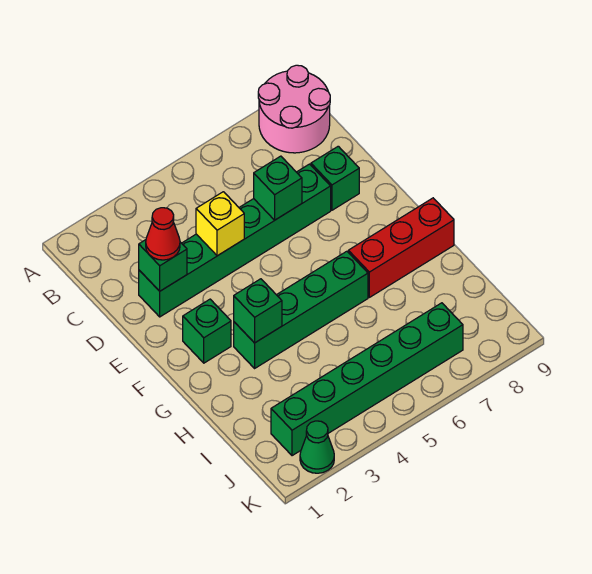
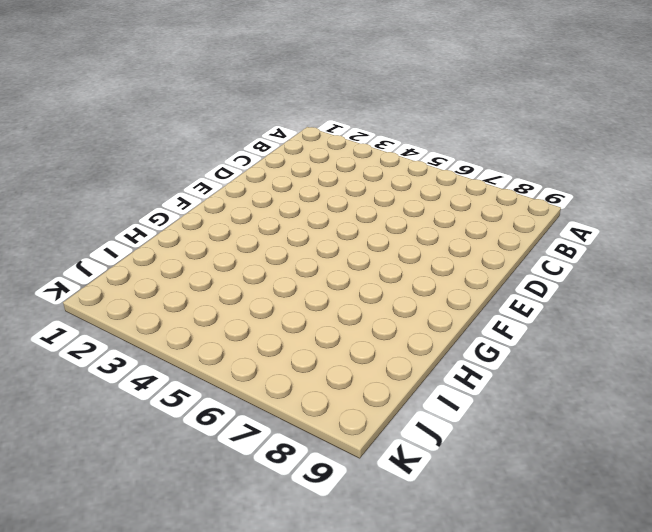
none -> pink round brick A8:B9 level 1
none -> green brick D2:D7 level 1
none -> green brick D8 level 1

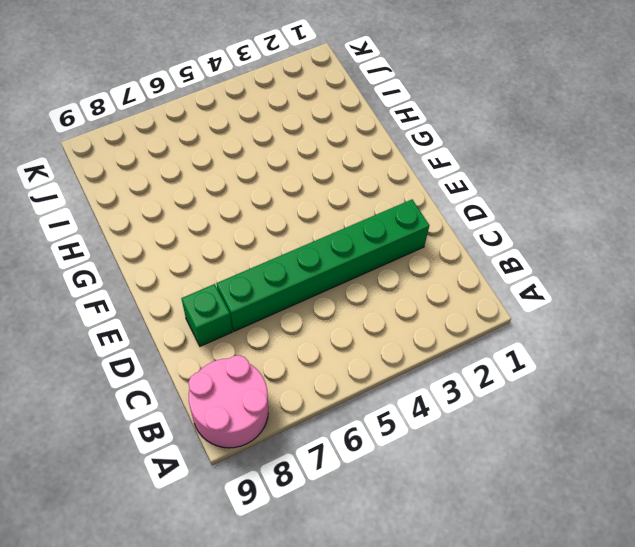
none -> green brick F2 level 1
none -> green brick G3:G6 level 1
none -> red brick G7:G9 level 1

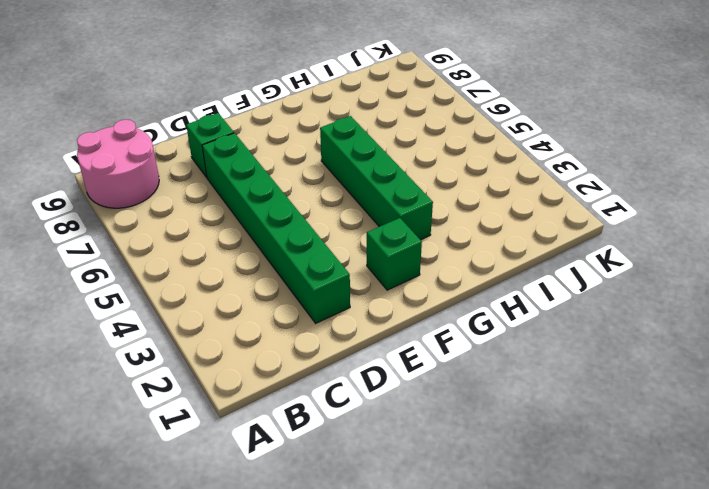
none -> red brick G7:G9 level 1
none -> green brick J2:J7 level 1
none -> green cone K2 level 1

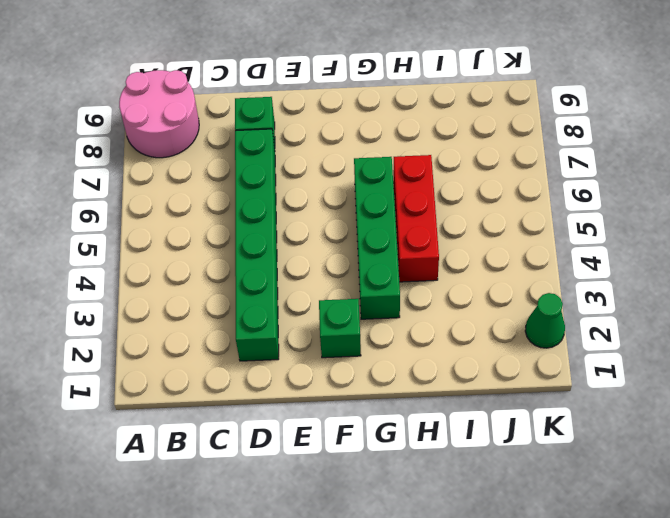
red brick H4:H6 level 1 -> red brick G7:G9 level 1
none -> green brick J2:J7 level 1
none -> green brick D2 level 2
none -> yellow brick D4 level 2

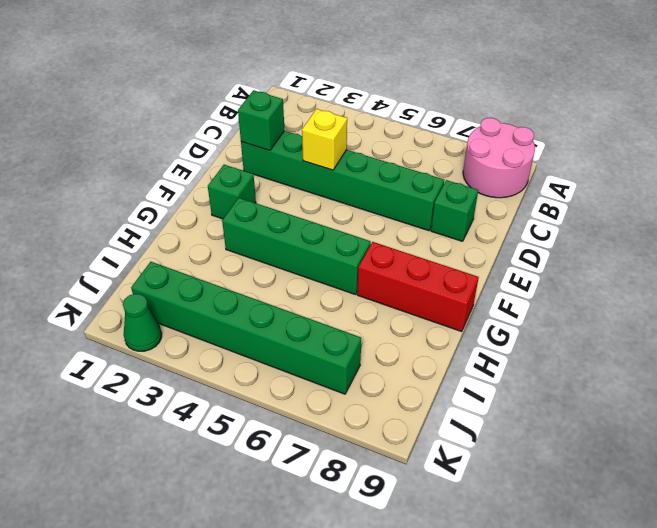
none -> green brick D6 level 2
none -> green brick G3 level 2
none -> red cone D2 level 3

